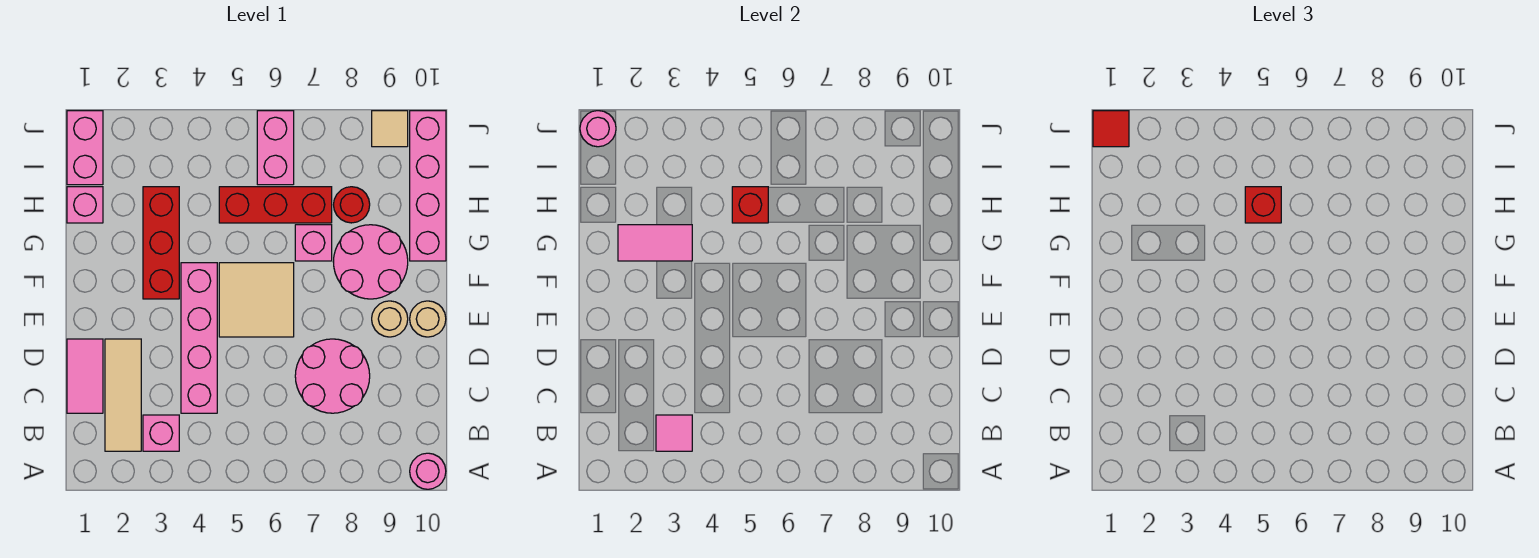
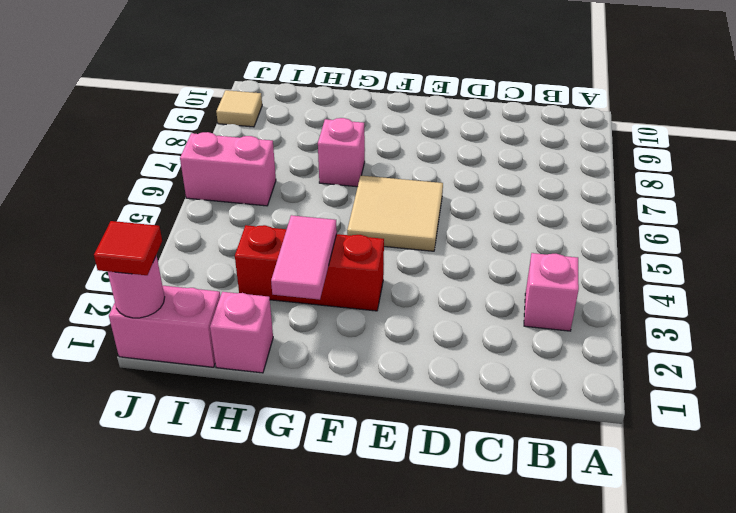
none -> pink round brick A10 level 1
none -> tan tile B2:D2 level 1
none -> pink tile C1:D1 level 1

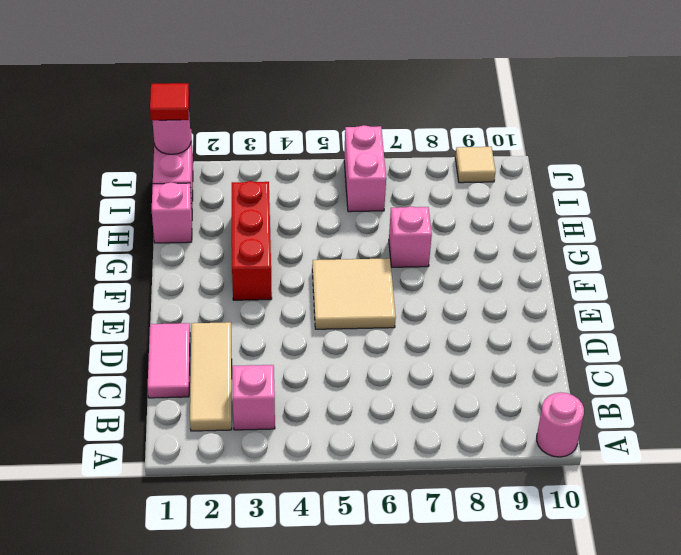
none -> pink brick C4:F4 level 1
none -> pink round brick C7:D8 level 1
none -> tan round brick E9 level 1

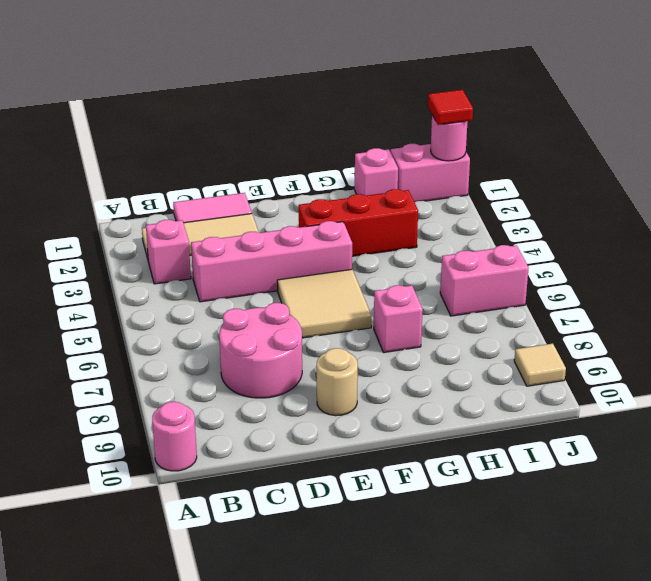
none -> tan round brick E10 level 1
none -> pink round brick F8:G9 level 1
none -> pink brick G10:J10 level 1

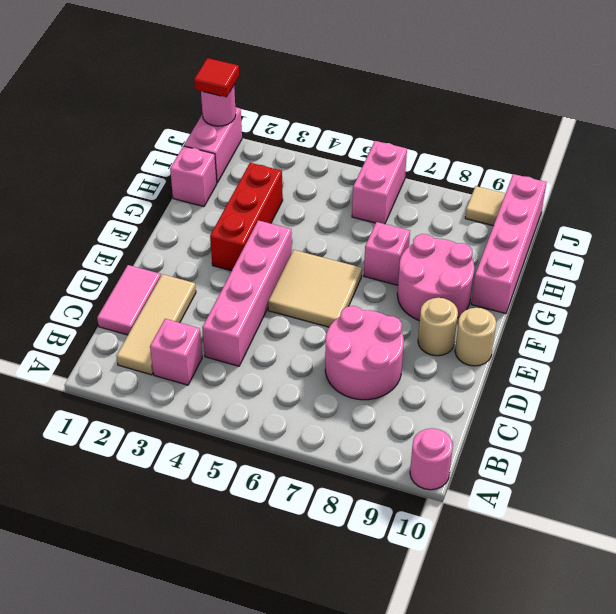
none -> red brick H5:H7 level 1
none -> red round brick H8 level 1
none -> pink tile B3 level 2

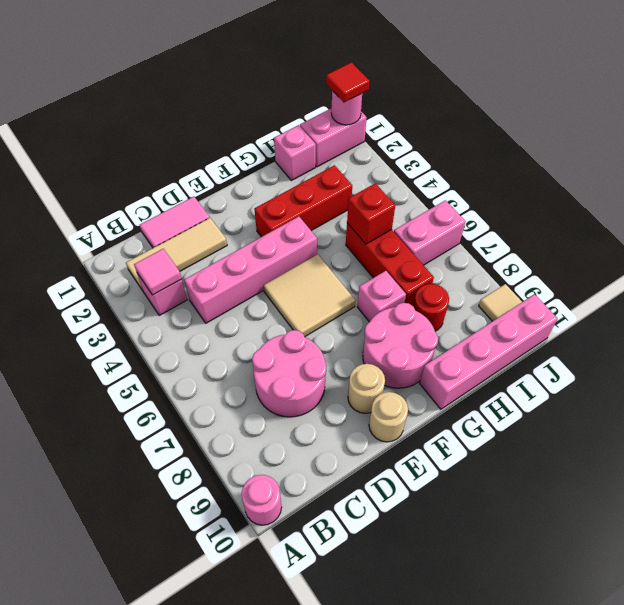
none -> pink tile G2:G3 level 2
none -> red brick H5 level 3

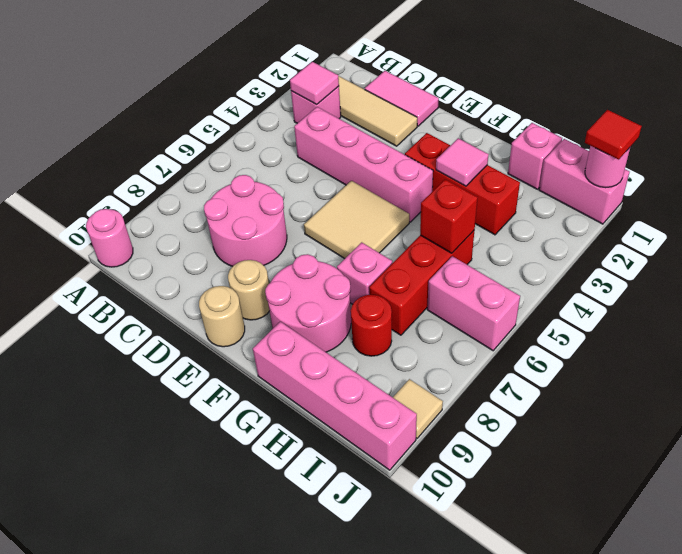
pink tile G3 level 2 -> pink tile G2:G3 level 2
none -> red brick H5 level 3

